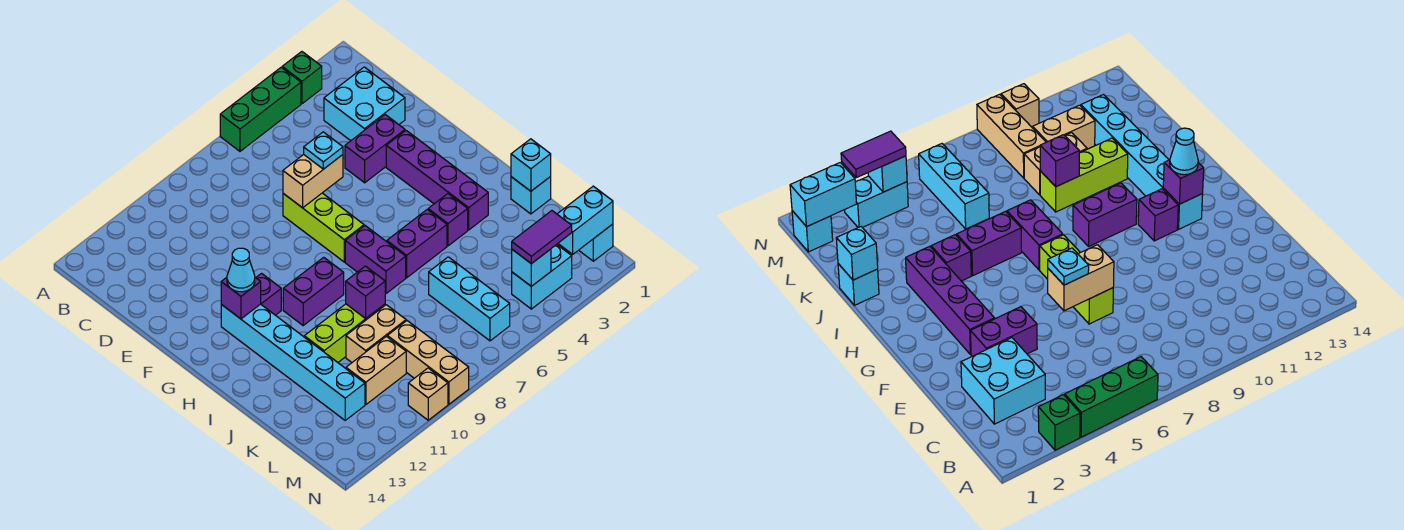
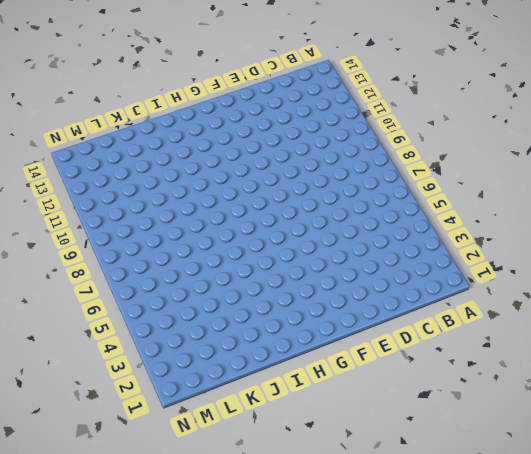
none -> green brick A3 level 1
none -> green brick A4:A6 level 1
none -> cyan brick C2:D3 level 1
none -> purple brick E3:E4 level 1

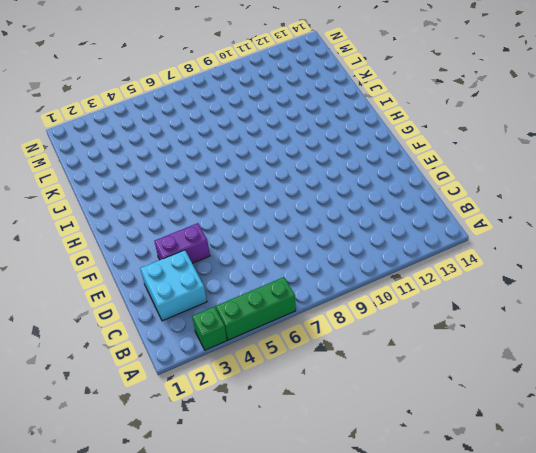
none -> lime brick E7:G7 level 1
none -> purple brick F3:I3 level 1
none -> purple brick G11 level 1
none -> cyan brick G12:L12 level 1

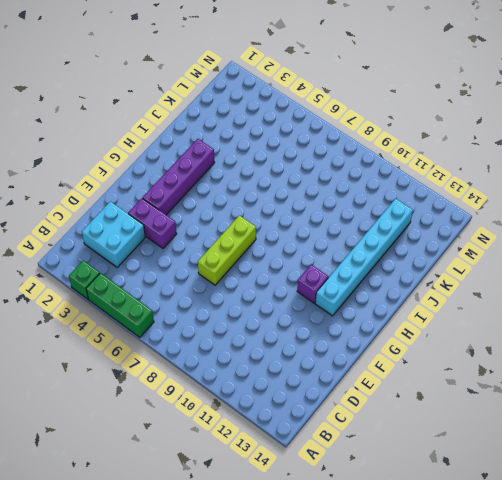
none -> purple brick H7:I7 level 1
none -> purple brick H9:H10 level 1
none -> purple brick I4 level 1
none -> purple brick I5:I6 level 1

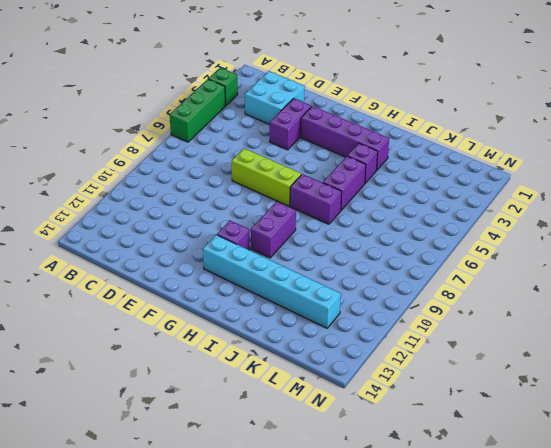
none -> cyan brick J1 level 1
none -> lime brick J9:J11 level 1
none -> cyan brick K6:M6 level 1
none -> tan brick K9:K10 level 1

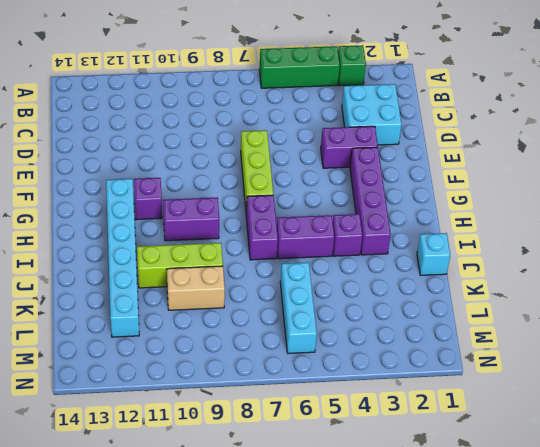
none -> tan brick L9:N9 level 1
none -> tan brick L10:L11 level 1
none -> cyan brick M1 level 1
none -> cyan brick M3:M4 level 1

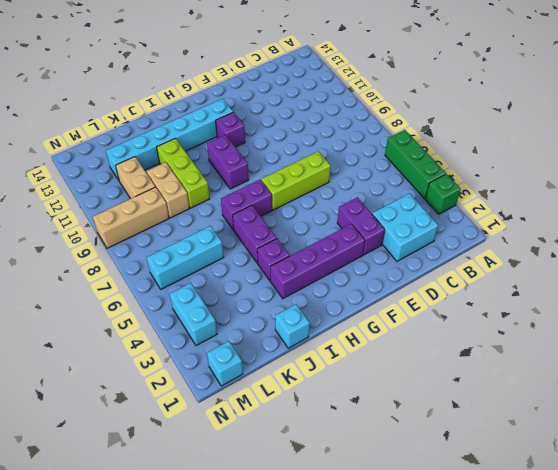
none -> tan brick N10 level 1
none -> tan brick E6:E7 level 2
none -> purple brick G12 level 2
none -> cyan brick J1 level 2

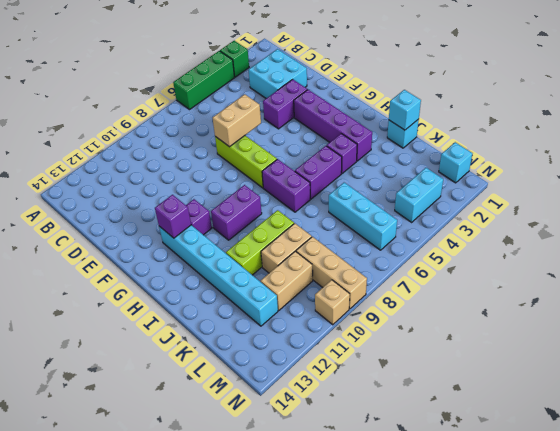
none -> purple brick J9 level 2
none -> cyan brick M1:M2 level 2
none -> cyan brick M4 level 2
none -> cyan plate E6 level 3

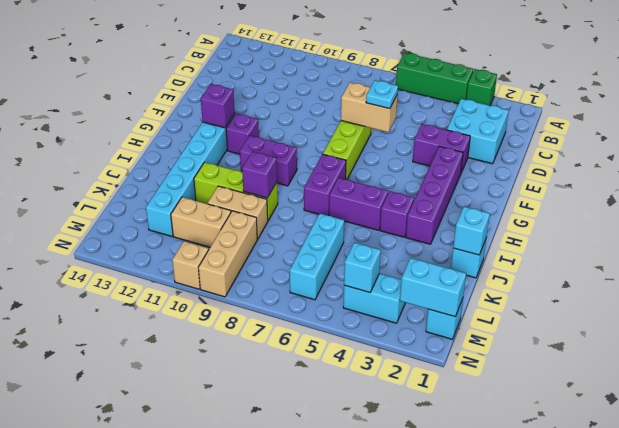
none -> cyan cone G12 level 3
none -> purple tile M3:M4 level 3

